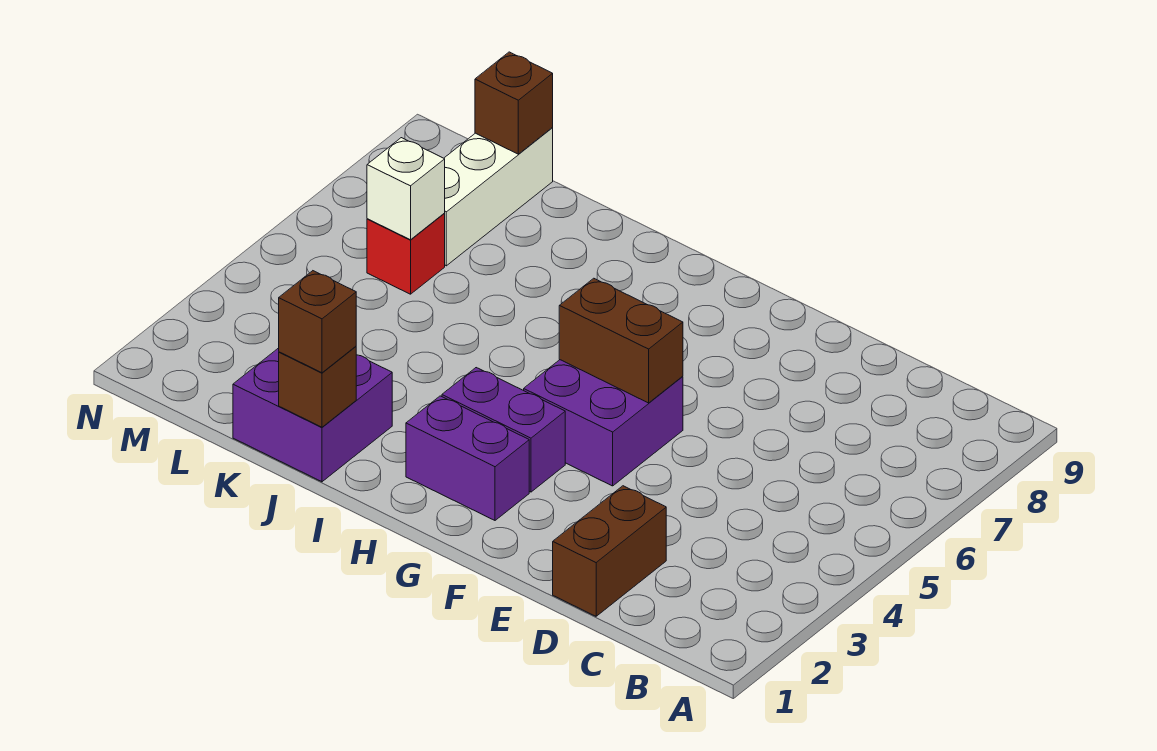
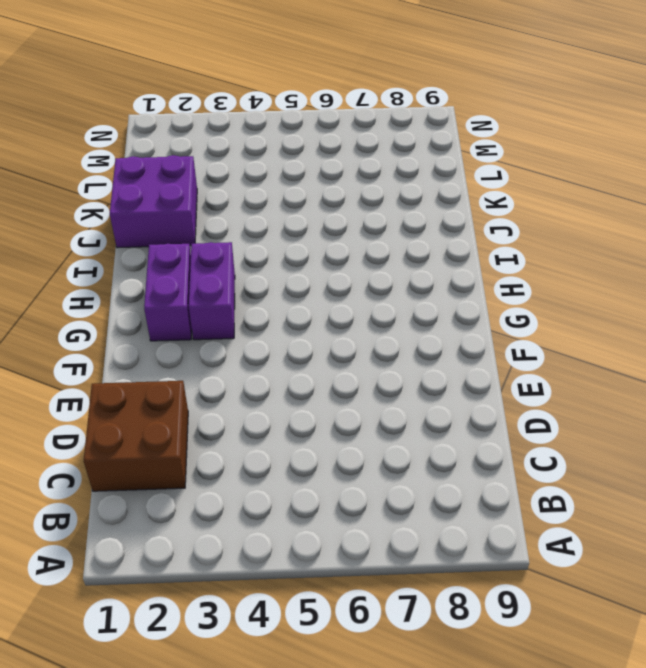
brown brick C1:D2 level 1 -> brown brick D1:D2 level 1
none -> purple brick F4:G5 level 1
none -> red brick L6 level 1
none -> white brick L7:L9 level 1

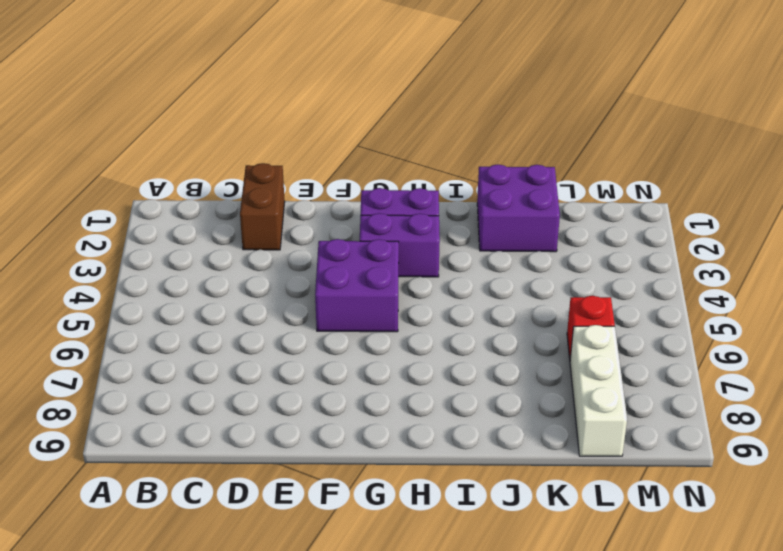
none -> brown brick F5:G5 level 2
none -> brown brick J1 level 2
none -> white brick L6 level 2

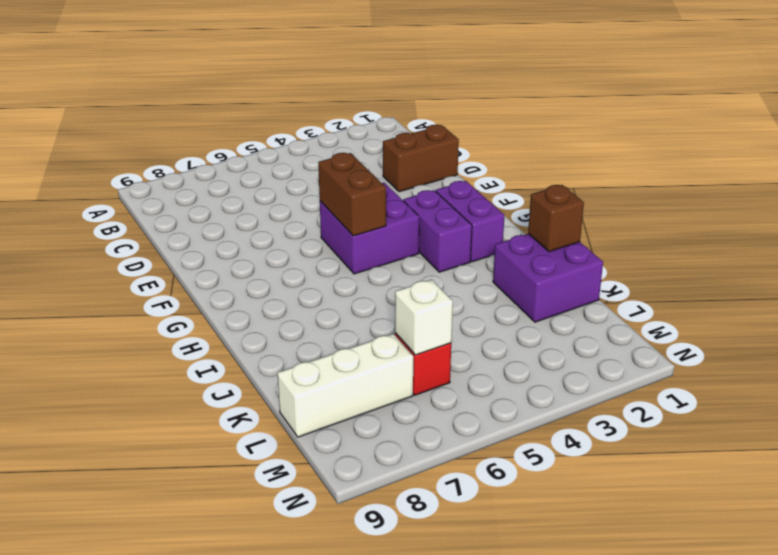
none -> brown brick L9 level 2
none -> brown brick J1 level 3

